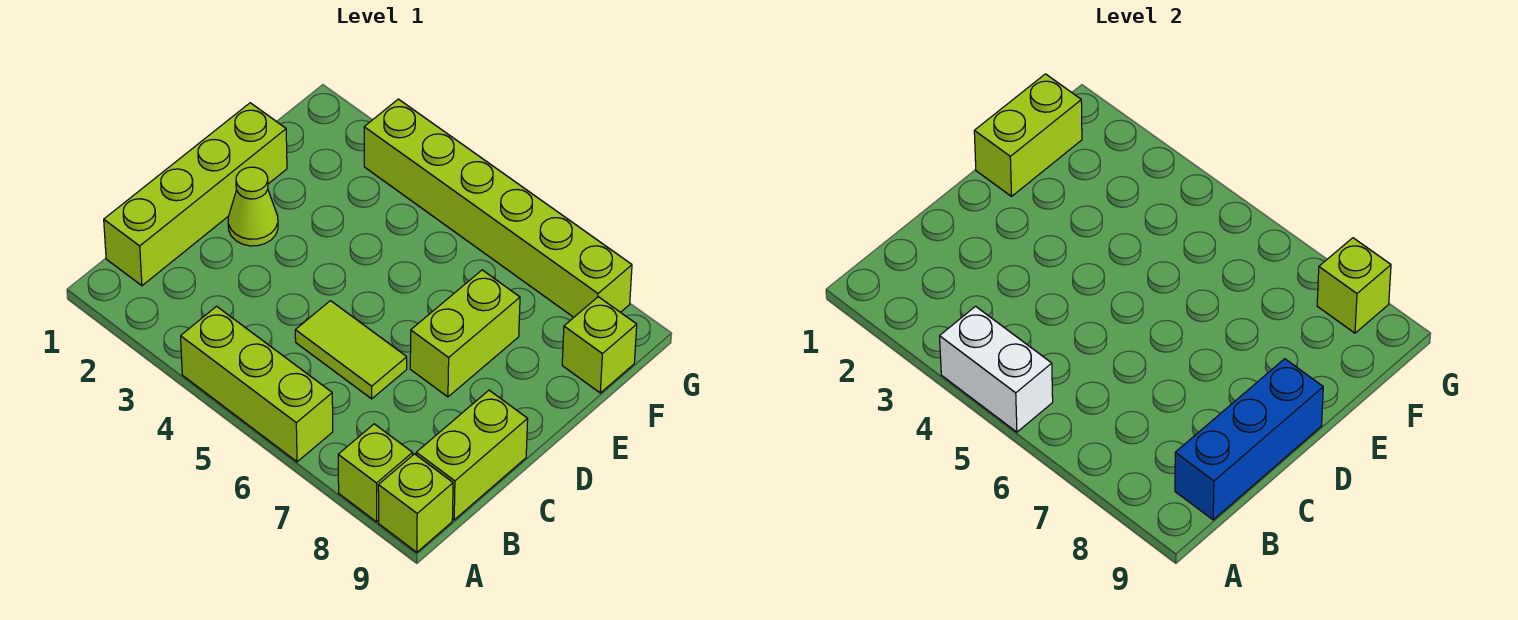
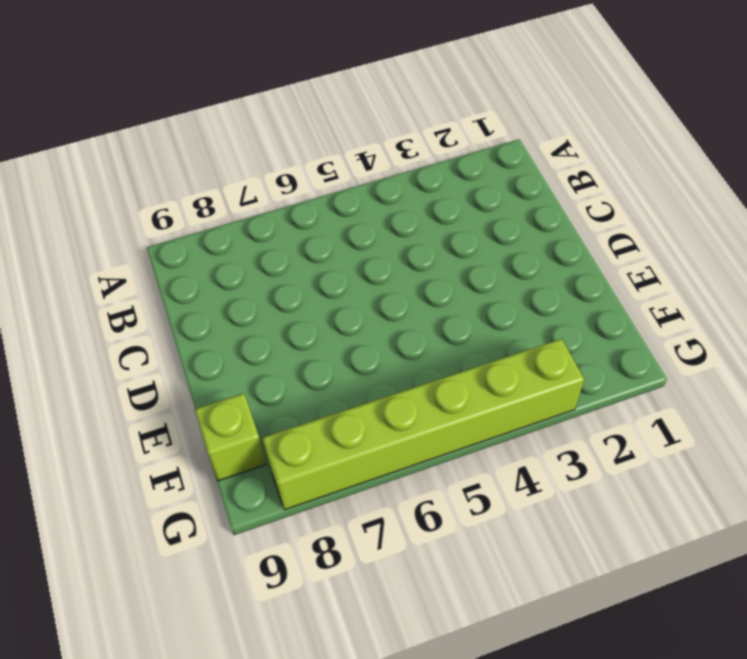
none -> lime brick A4:A6 level 1
none -> lime brick A8 level 1
none -> lime brick A9 level 1

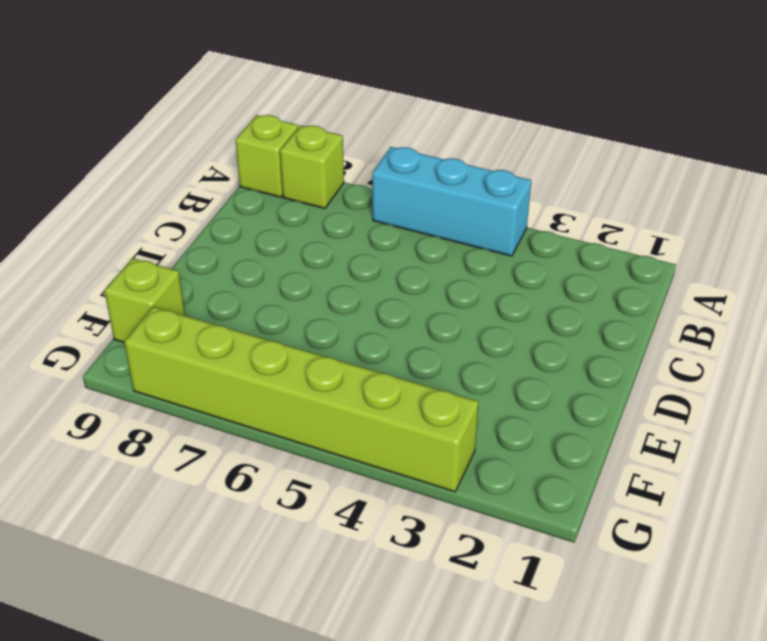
cyan brick A4:A6 level 1 -> lime brick A4:A6 level 1
none -> lime brick B1:E1 level 1
none -> lime brick B9:C9 level 1
none -> lime tile C5:C6 level 1

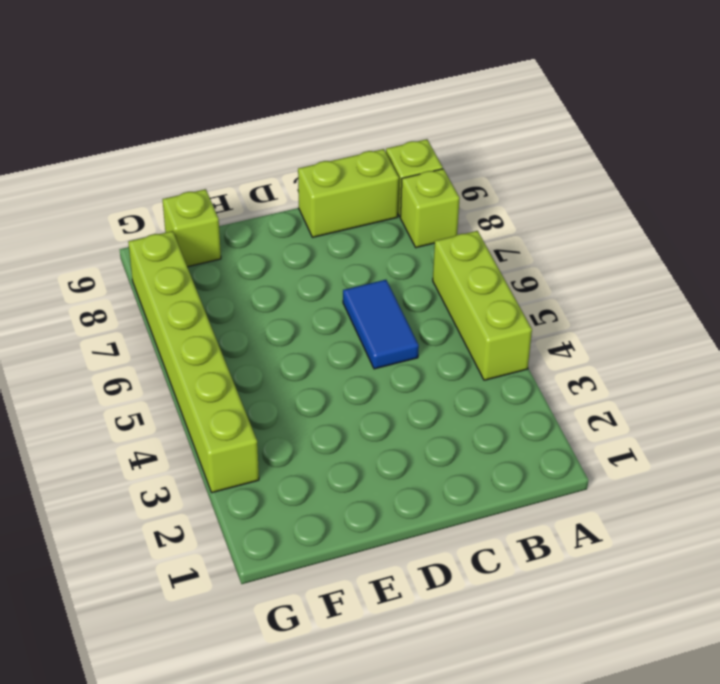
blue tile C5:C6 level 1 -> lime tile C5:C6 level 1
none -> lime brick B1:E1 level 1
none -> lime cone D2 level 1
none -> lime brick D7:E7 level 1

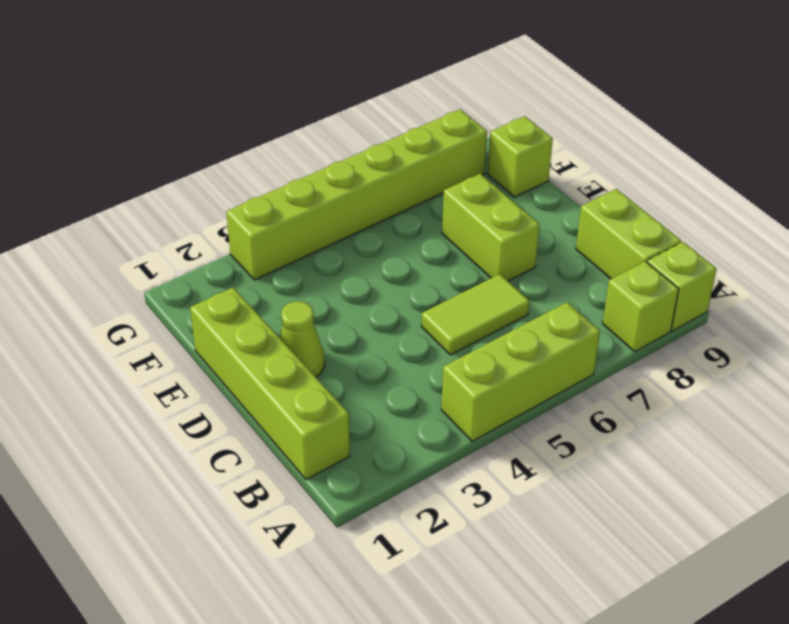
none -> white brick A4:A5 level 2
none -> blue brick B9:D9 level 2
none -> lime brick E1:F1 level 2

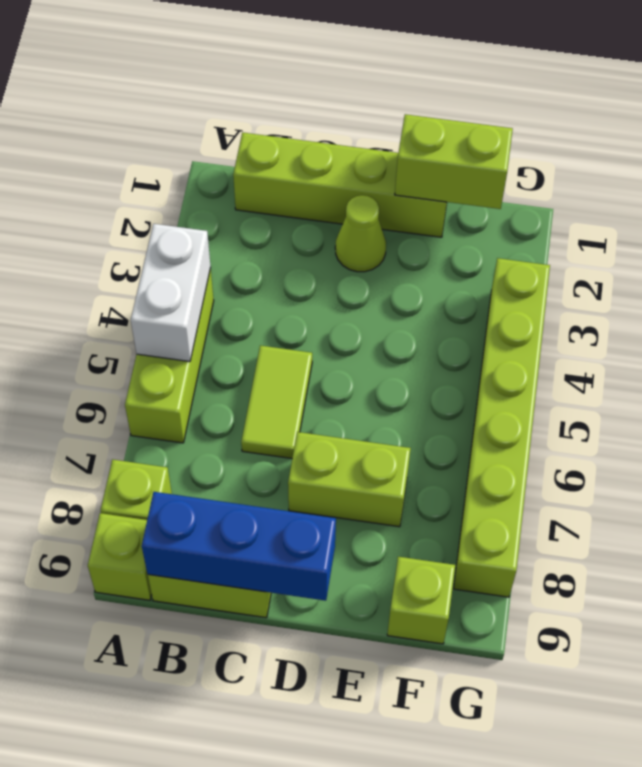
none -> lime brick G8 level 2

